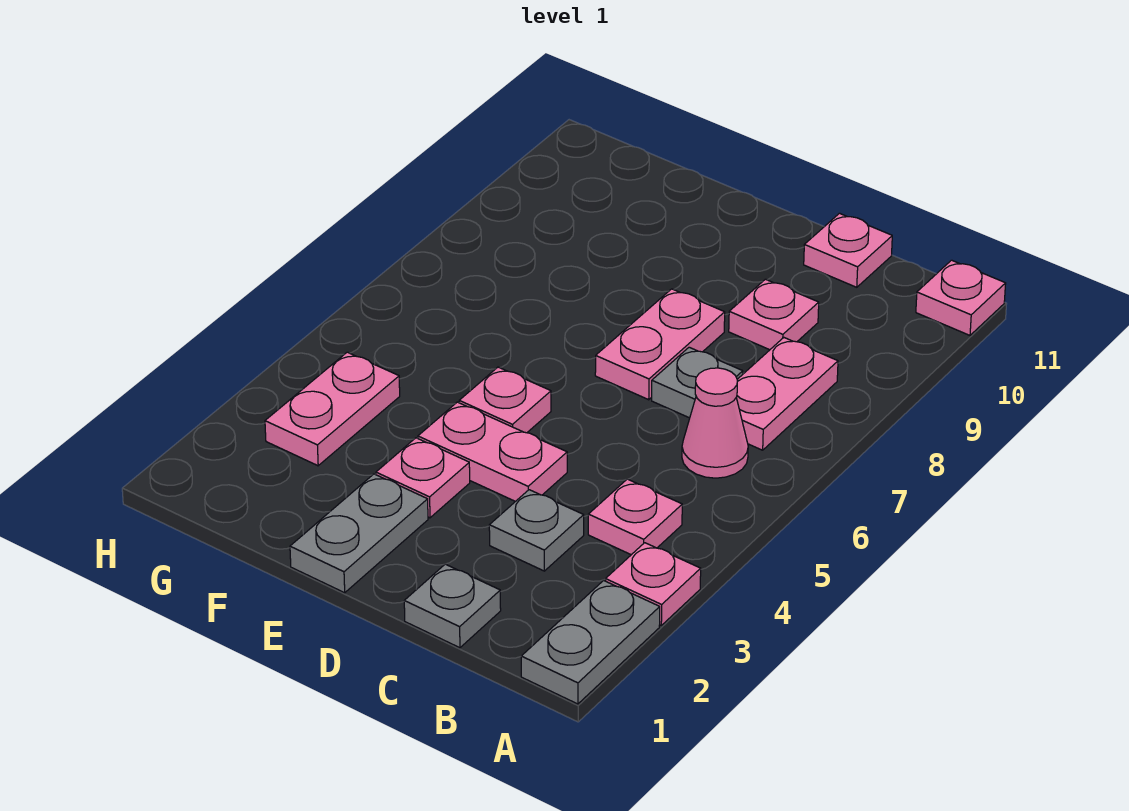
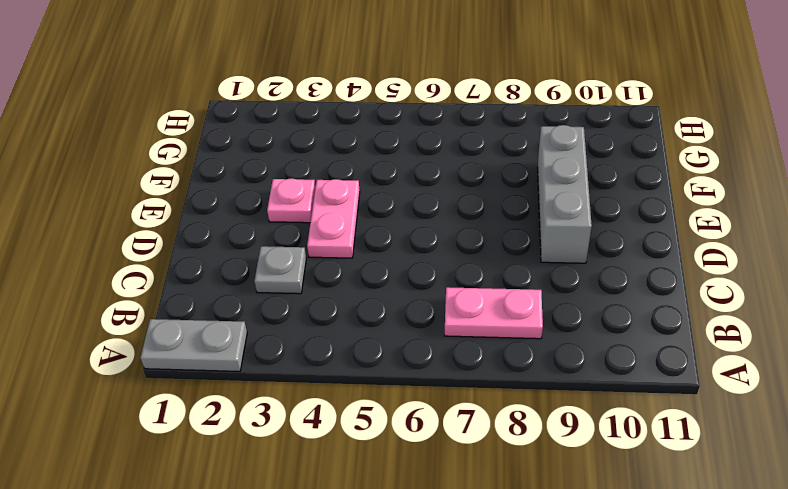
grey brick D9:F9 level 1 -> none
none -> pink plate A3 level 1
none -> pink plate A11 level 1
none -> pink plate B4 level 1

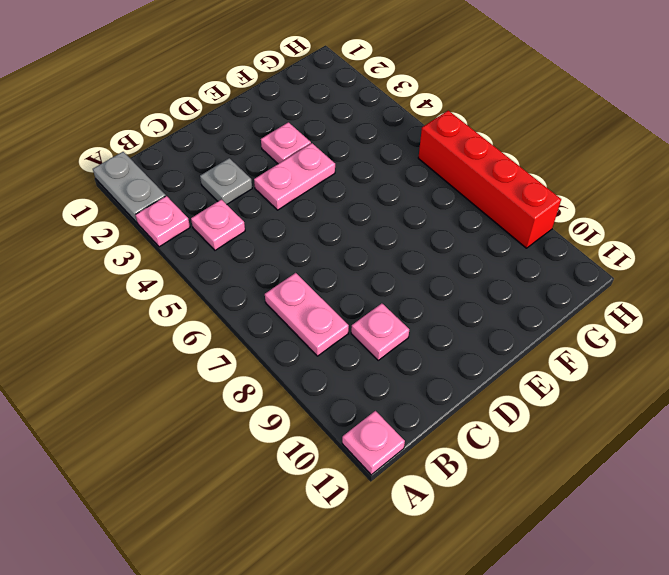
red brick H6:H9 level 1 -> none
none -> pink cone B6 level 1
none -> grey plate C1 level 1
none -> grey plate C7 level 1

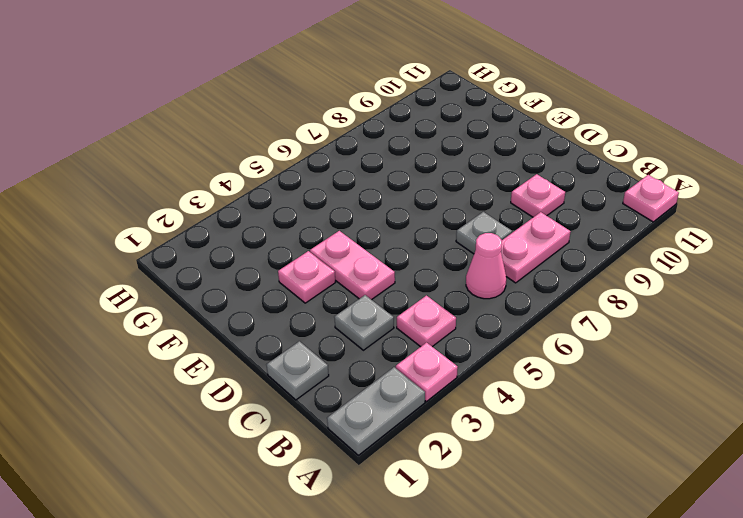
none -> pink plate C11 level 1
none -> pink plate D7:D8 level 1
none -> grey plate E1:E2 level 1

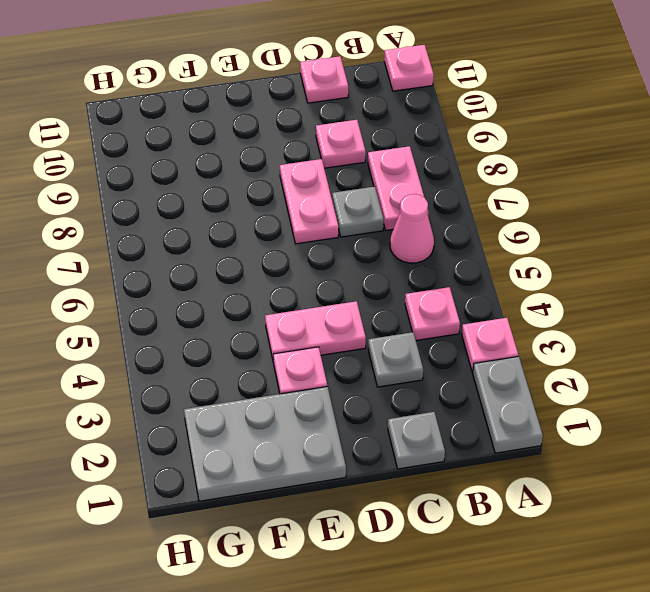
grey plate E1:G2 level 1 -> grey plate E1:E2 level 1
none -> pink plate E5 level 1
none -> pink plate G3:G4 level 1

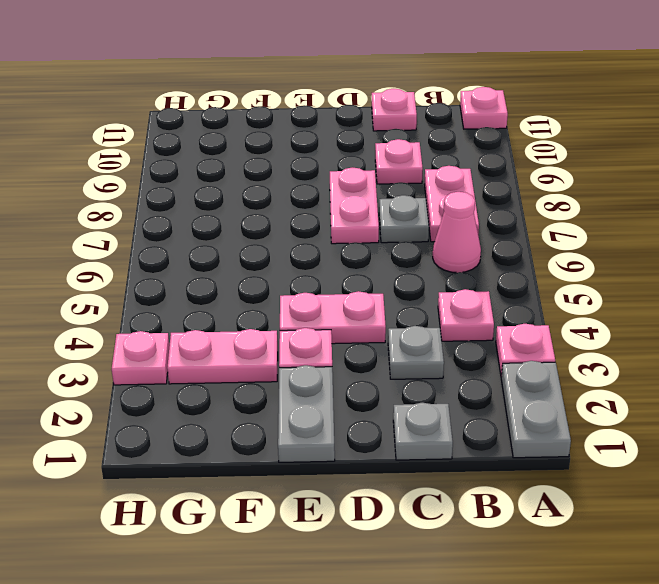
pink plate F3:G3 level 1 -> pink plate G3:G4 level 1
pink plate H3 level 1 -> pink plate E5 level 1

